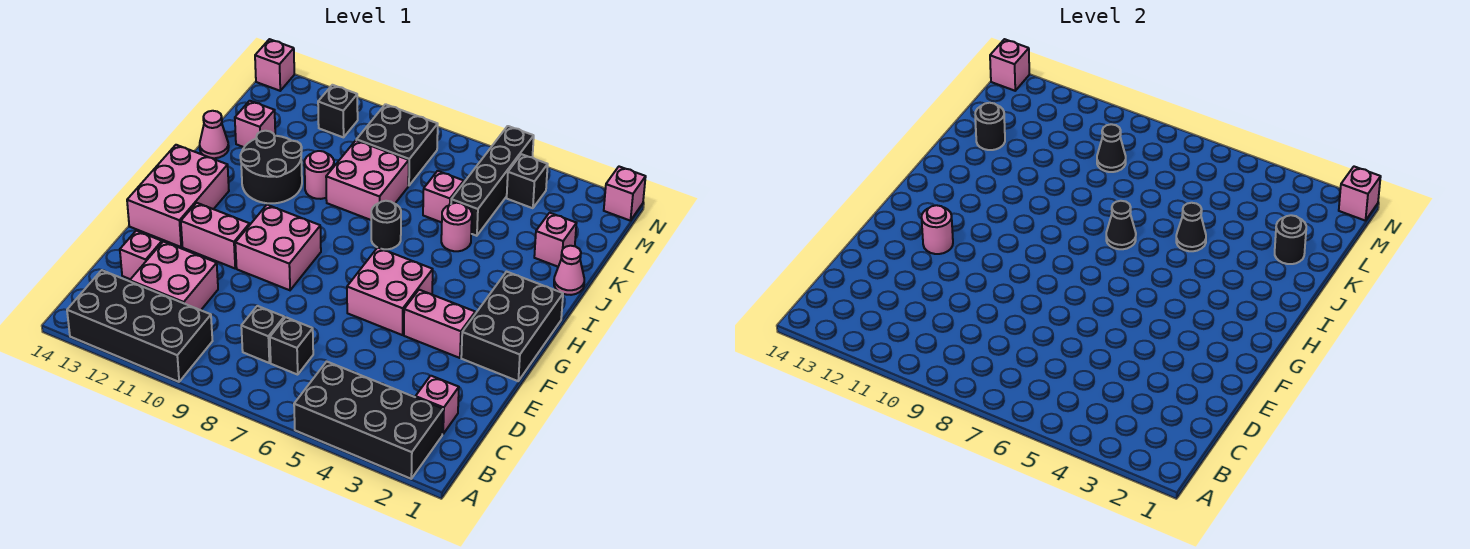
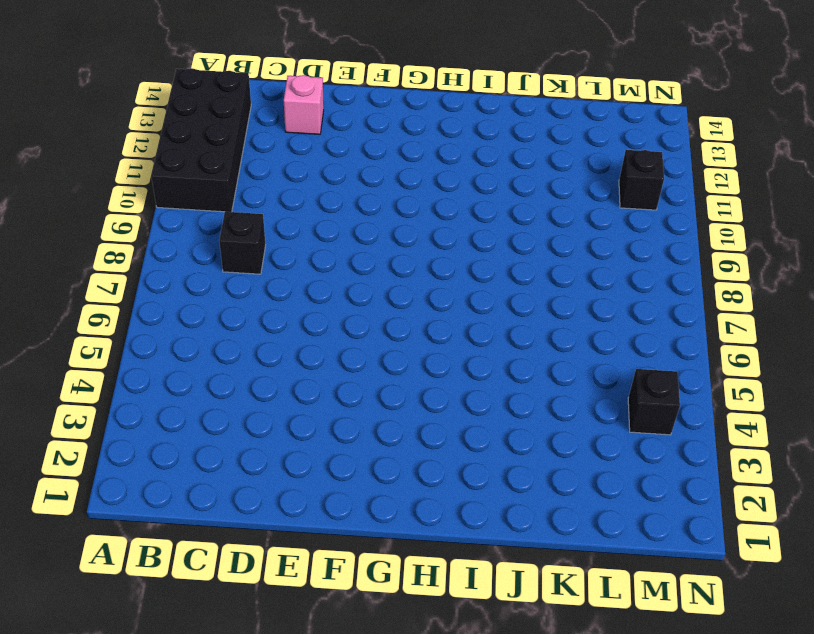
none -> black brick A2:B5 level 1
none -> pink brick C2 level 1
none -> black brick C7 level 1
none -> pink brick C11:D12 level 1

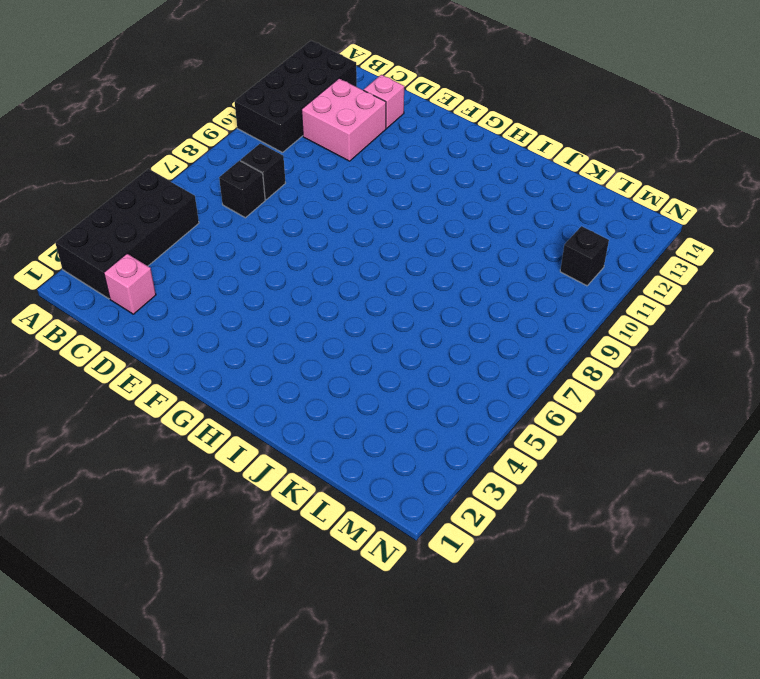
none -> black brick F1:H2 level 1
none -> pink brick F3:F4 level 1
none -> pink brick F5:G6 level 1
none -> pink brick F9:G10 level 1

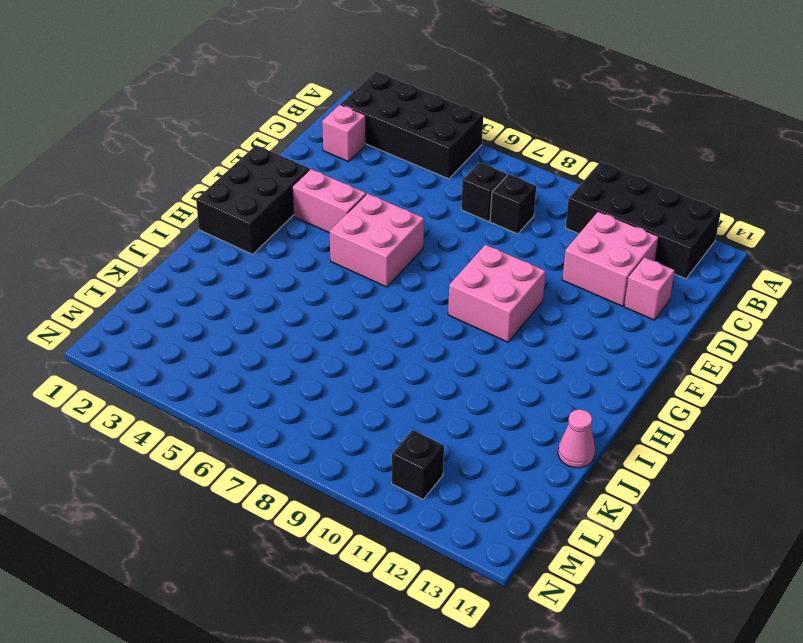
none -> pink brick F11:F12 level 1
none -> pink brick F13:H14 level 1
none -> black round brick I7 level 1
none -> black round brick I11:J12 level 1

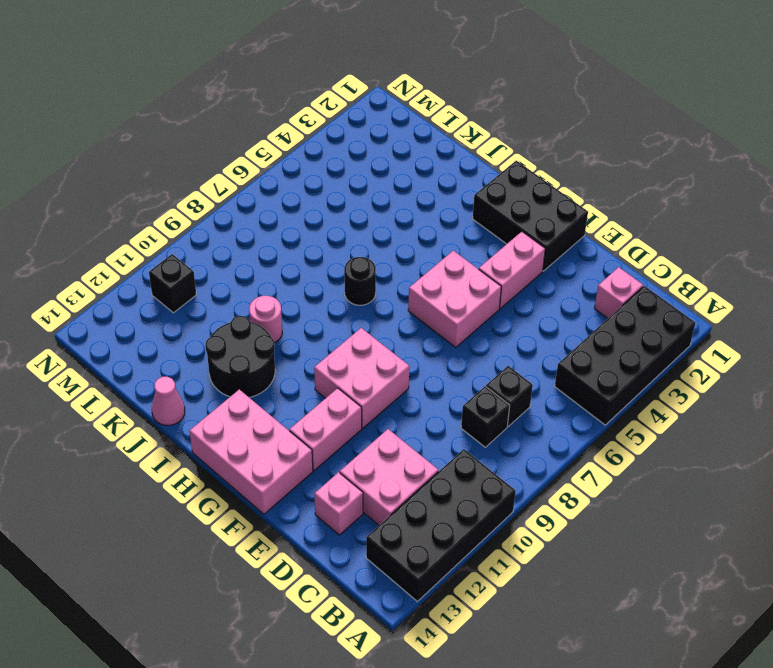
none -> pink cone J1 level 1
none -> pink round brick J5 level 1
none -> pink brick J8:K9 level 1
none -> pink brick K2 level 1

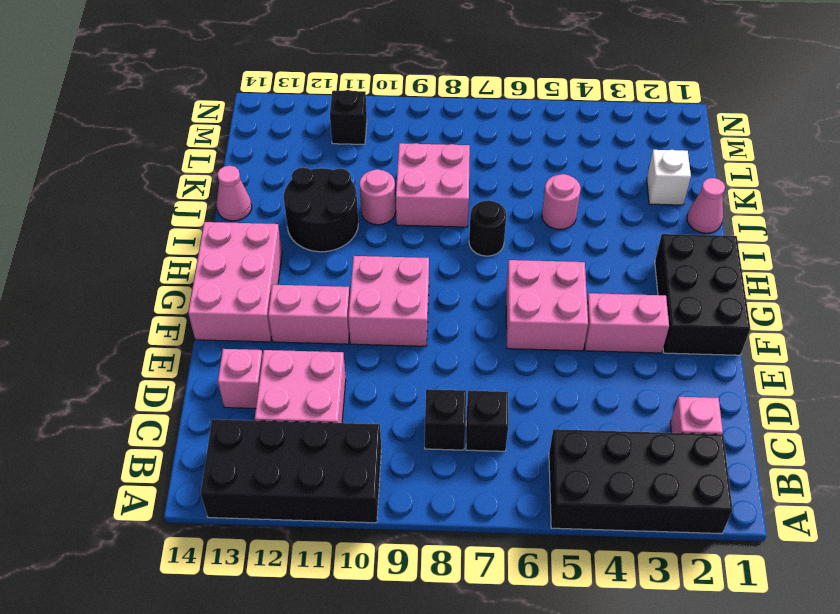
white brick K2 level 1 -> pink brick K2 level 1
none -> black brick K5:N5 level 1
none -> pink brick K6 level 1
none -> pink brick K13 level 1
none -> black brick L8:M9 level 1

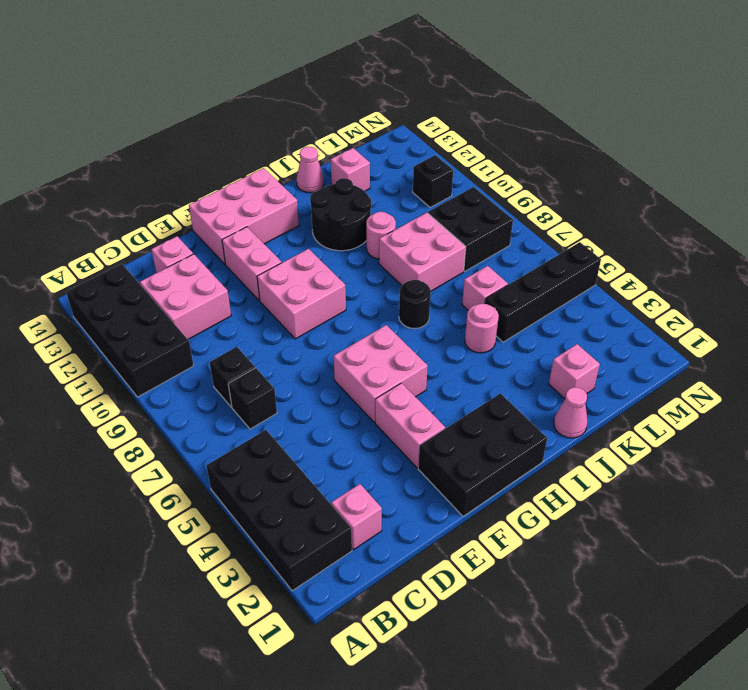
none -> black brick M4 level 1
none -> pink brick N1 level 1
none -> pink brick N14 level 1
none -> pink round brick F12 level 2

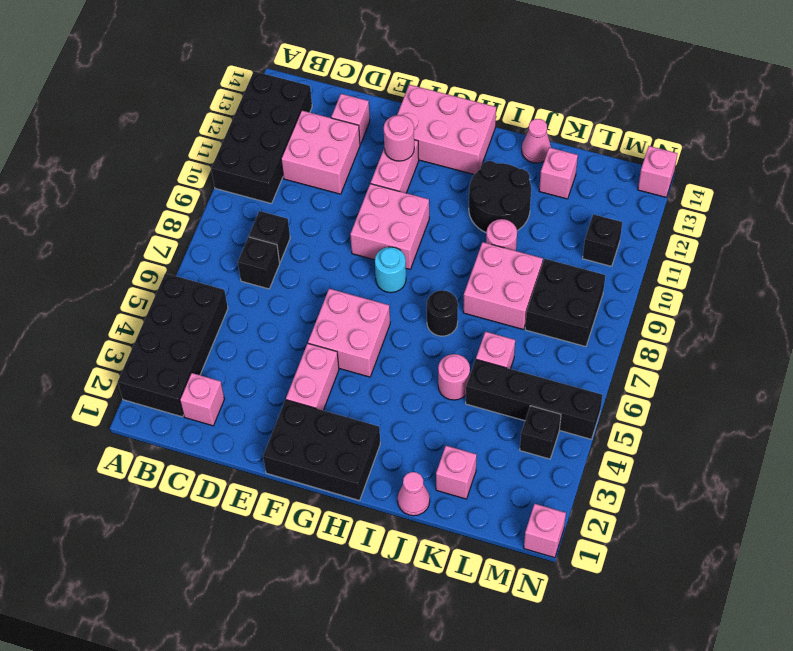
cyan round brick G8 level 1 -> none
none -> black cone I7 level 2
none -> black cone J5 level 2
none -> black round brick K2 level 2
none -> black round brick K13 level 2

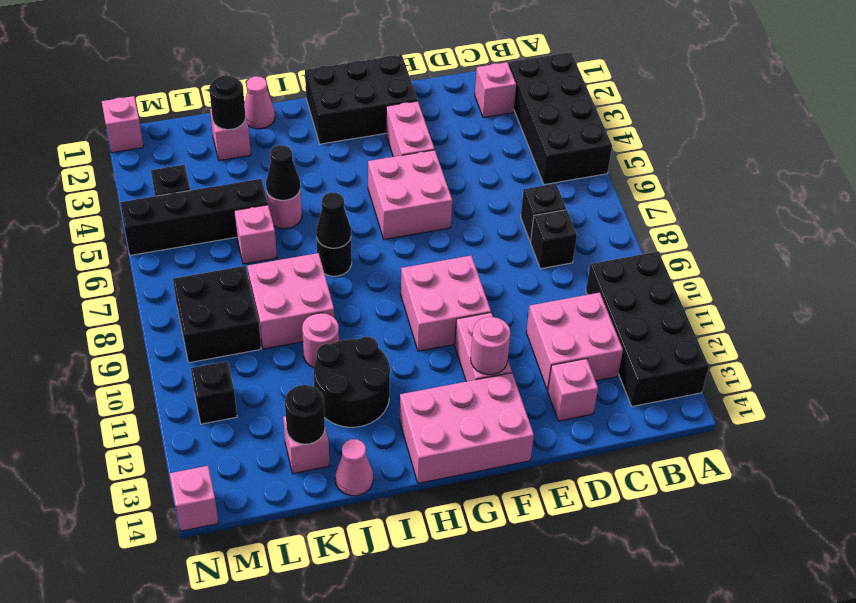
none -> black cone L9 level 2
none -> pink brick N1 level 2
none -> pink brick N14 level 2

